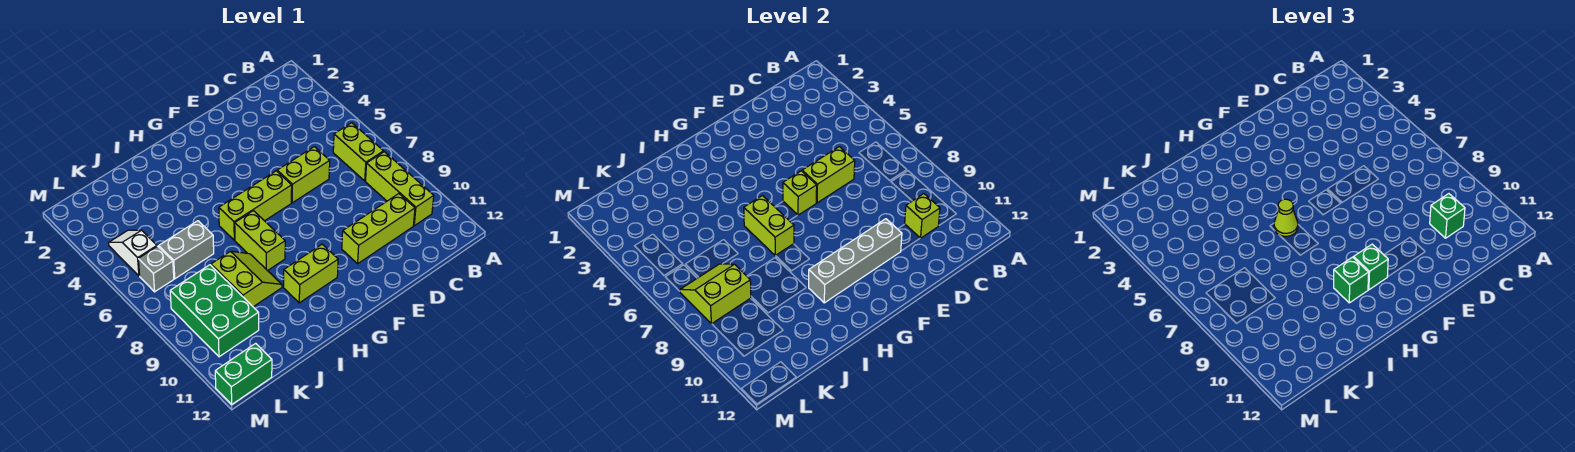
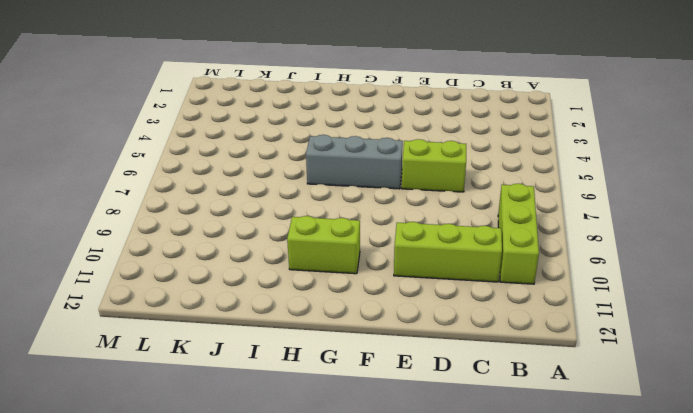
grey brick F6:H6 level 1 -> lime brick F6:H6 level 1
none -> lime brick B6:B7 level 1
none -> lime brick H7:H8 level 1
none -> lime slope I8:J9 level 1 top J

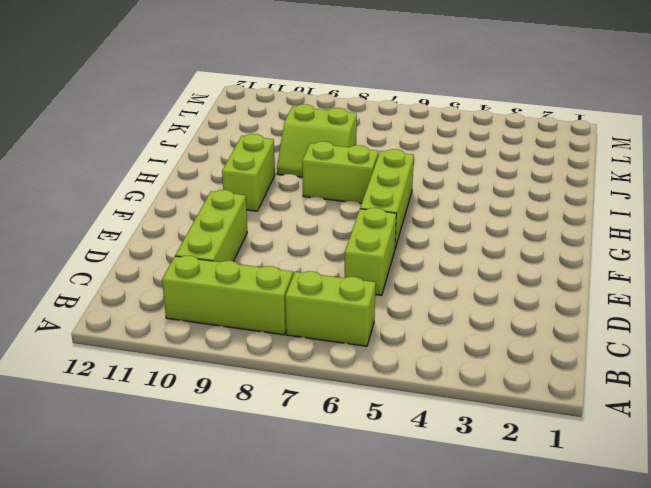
none -> grey brick J6:K6 level 1
none -> green brick K8:L10 level 1
none -> white slope L4:L5 level 1 top 5

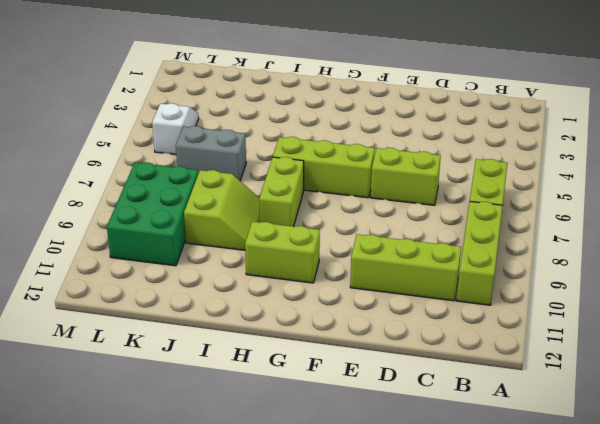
none -> grey brick L6 level 1
none -> green brick L12:M12 level 1
none -> lime brick C10 level 2

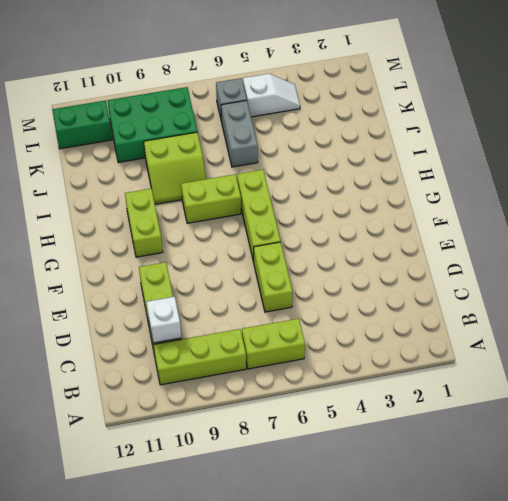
white brick C10 level 2 -> lime brick C10 level 2
green brick L11:L12 level 1 -> green brick L12:M12 level 1
none -> lime brick D6:E6 level 2
none -> grey brick E10:H10 level 2
none -> lime brick F6 level 2

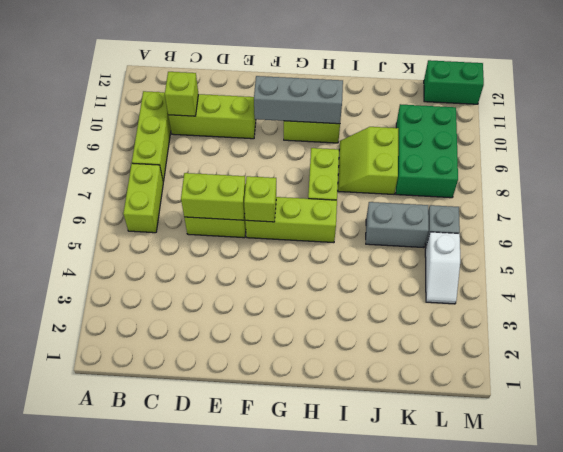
grey brick F10:H10 level 2 -> grey brick E10:H10 level 2
none -> lime brick H6:H7 level 2
none -> lime slope K7:L8 level 2 top 8
none -> green brick C10 level 3

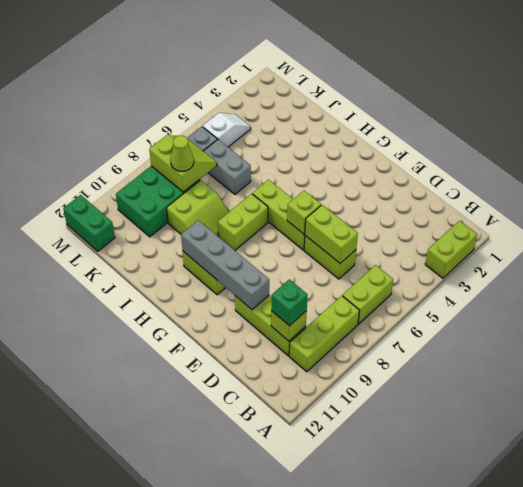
lime brick A2:A3 level 1 -> lime brick H6:H7 level 2
lime cone K8 level 3 -> lime cone H6 level 3
none -> green brick G10 level 3
none -> green brick H10 level 3

